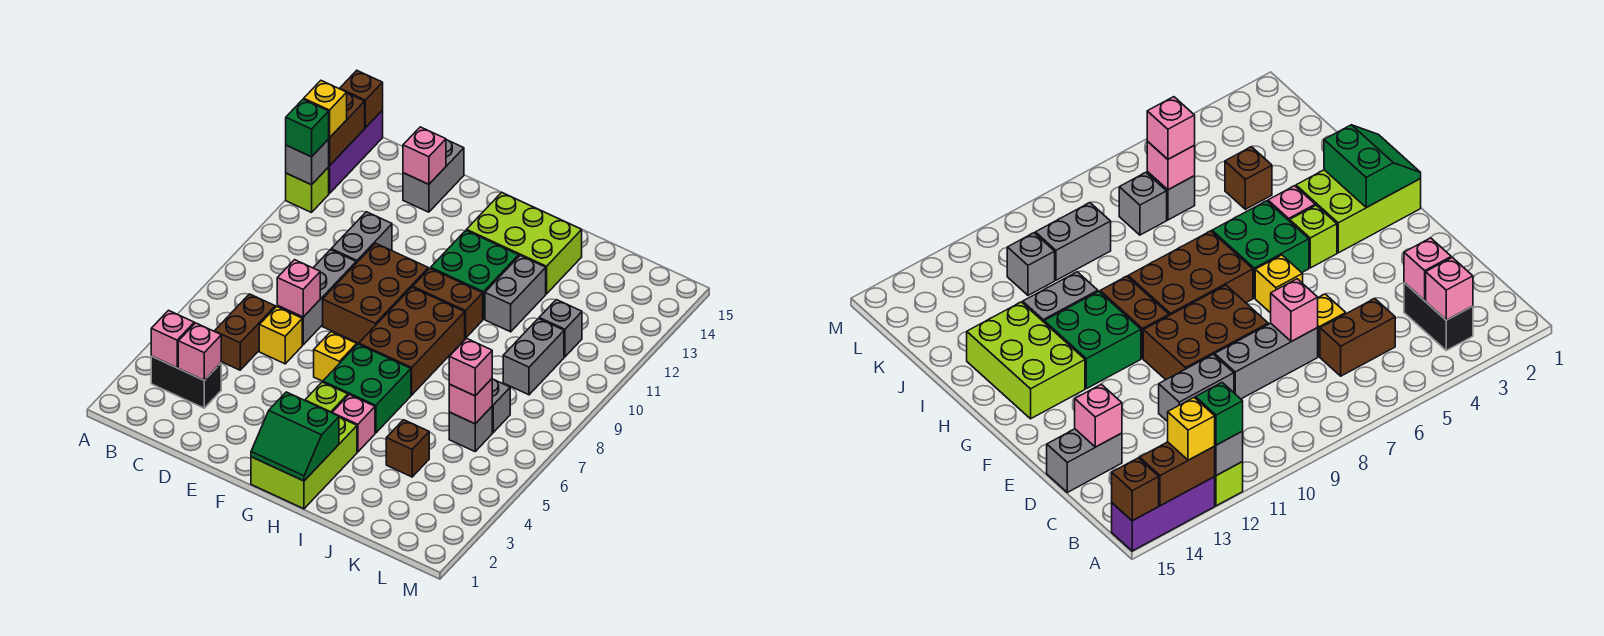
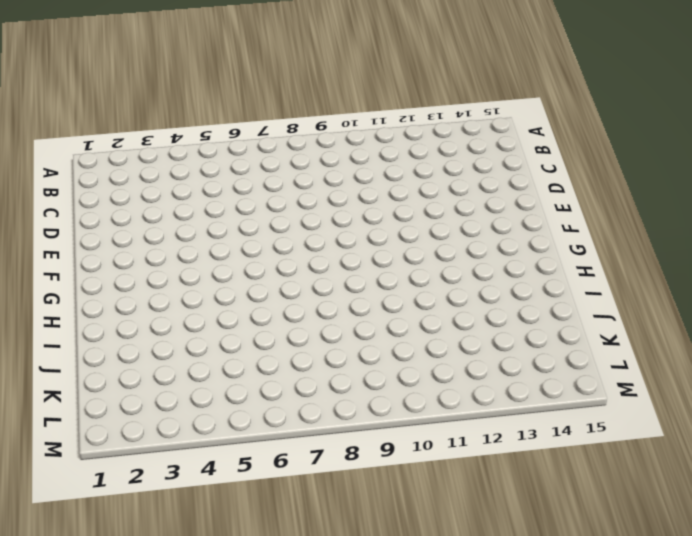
none -> lime brick A12 level 1
none -> purple brick A13:A15 level 1
none -> black brick B3:C3 level 1
none -> brown brick C5:C6 level 1

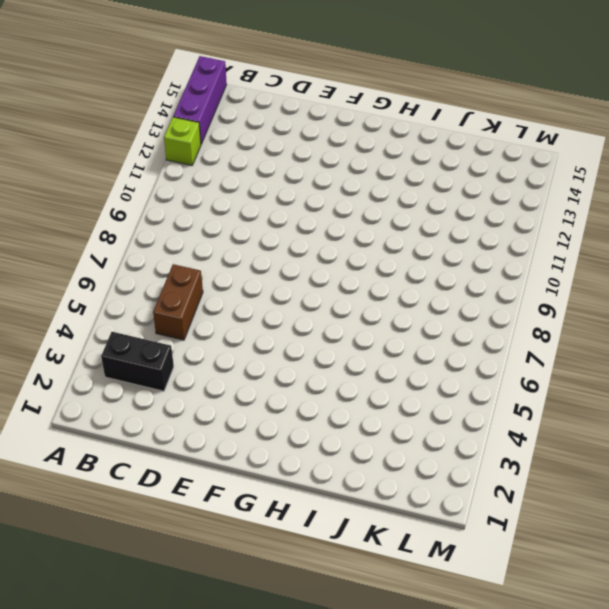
none -> yellow brick D6 level 1
none -> grey brick D7:D9 level 1
none -> grey brick D10:D11 level 1
none -> grey brick D14:D15 level 1

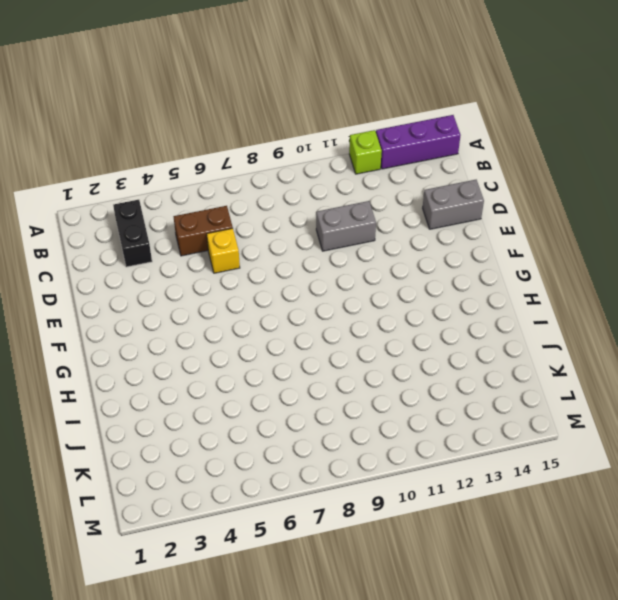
none -> grey brick D7:D9 level 1
none -> brown brick E8:F10 level 1
none -> yellow brick F6 level 1
none -> lime brick G1:H3 level 1

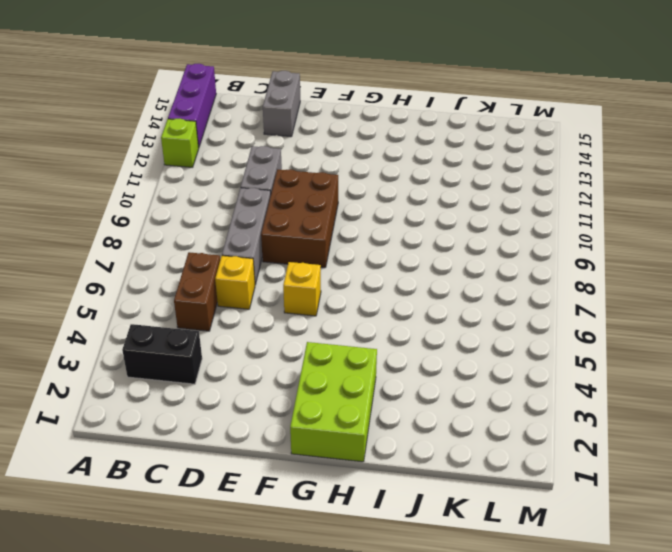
none -> lime brick G4 level 1
none -> green brick G5:H6 level 1
none -> brown brick G7:H9 level 1
none -> brown brick G10:H10 level 1

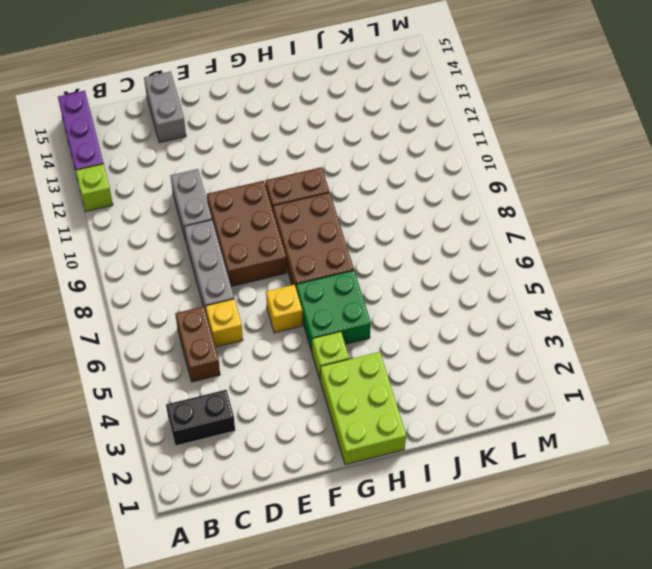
none -> green brick G11:H12 level 1
none -> lime brick G13:I14 level 1
none -> pink brick H4 level 1
none -> grey brick I11:I12 level 1

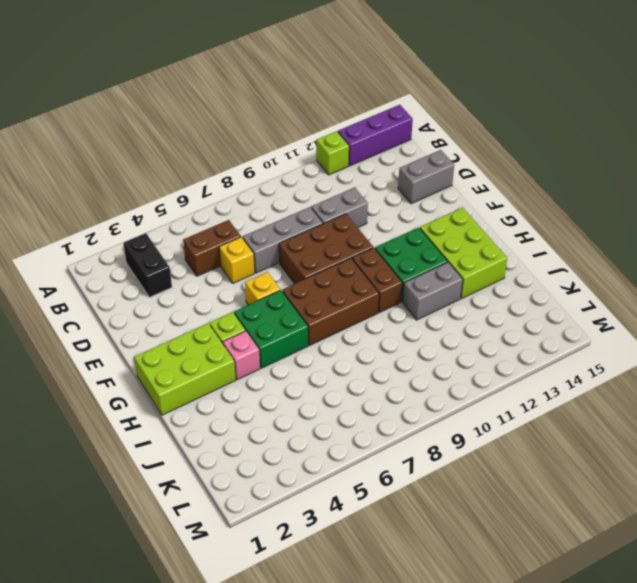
none -> brown brick J4 level 1
none -> grey brick K6 level 1
none -> grey brick K7 level 1
none -> grey brick K9:K10 level 1

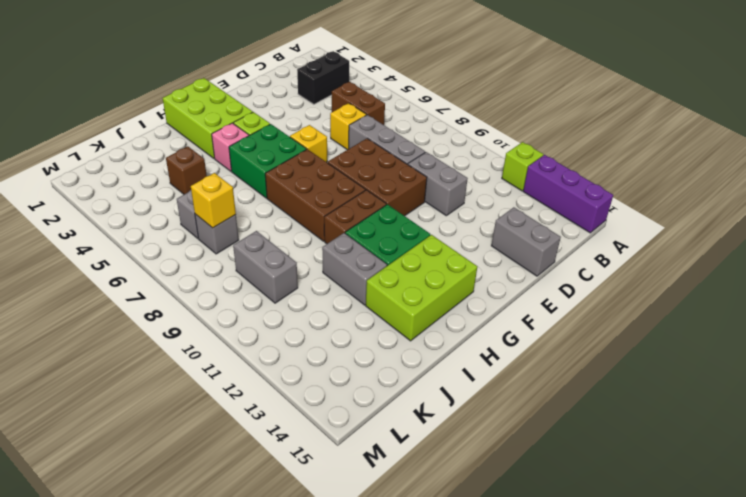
yellow brick K7 level 2 -> yellow brick A13 level 3
none -> grey brick K11 level 1
none -> grey brick A12 level 2
none -> brown brick A13:A14 level 2
none -> brown brick A15 level 2

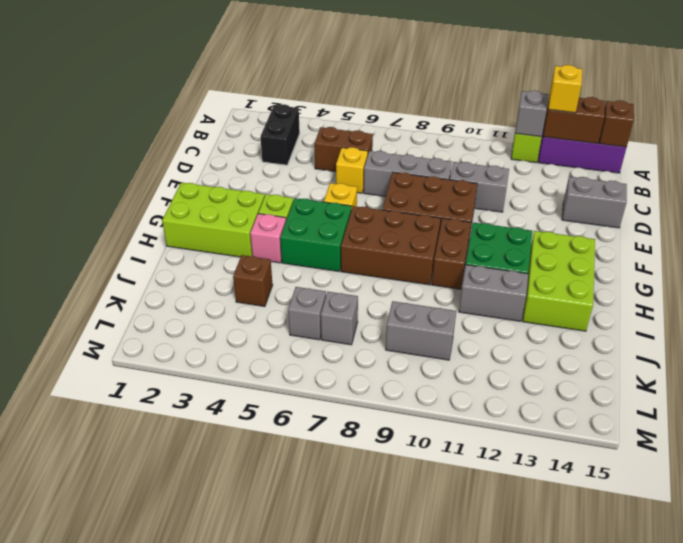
none -> grey brick K11 level 1
none -> pink brick B3 level 2
none -> pink brick C3 level 2
none -> pink brick D7 level 2

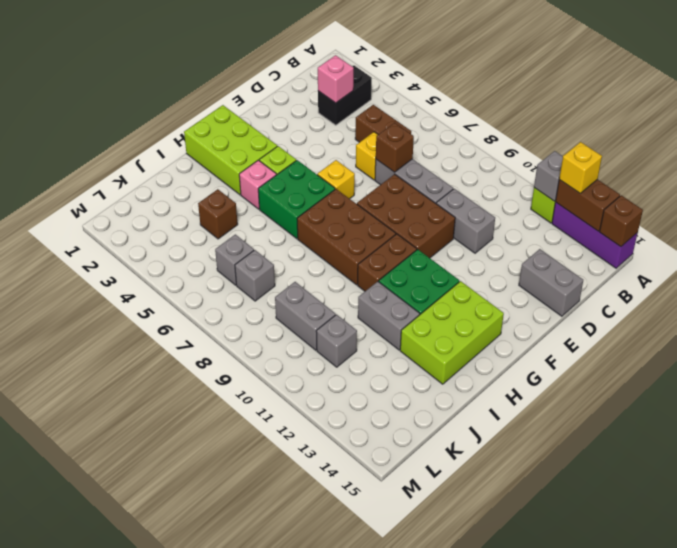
brown brick D7 level 2 -> pink brick D7 level 2
none -> pink brick B3 level 2
none -> pink brick D14 level 2
none -> green slope G1:H2 level 2 top 2
none -> pink brick K6 level 2

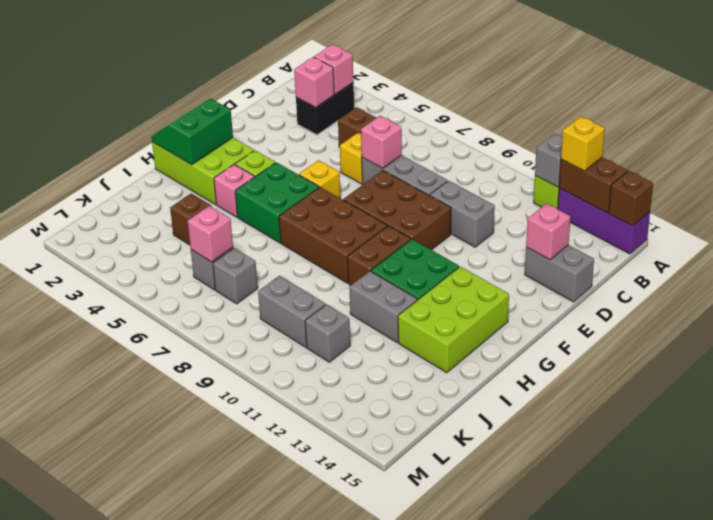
none -> green brick A12 level 3
none -> pink brick K6 level 3

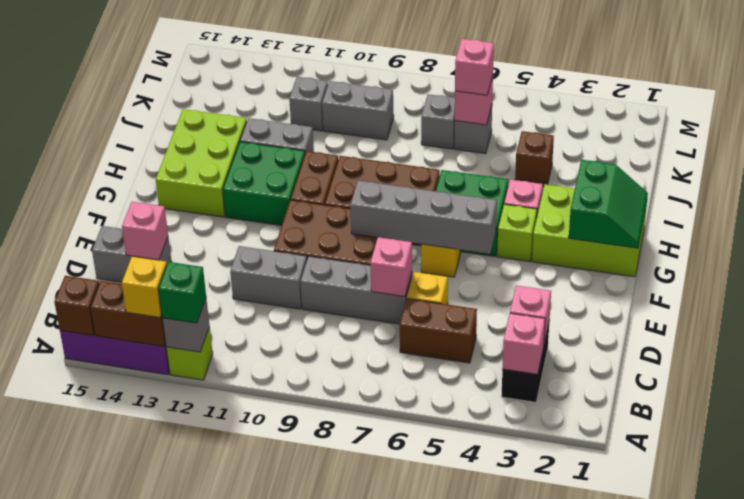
grey brick F5:F8 level 2 -> none

